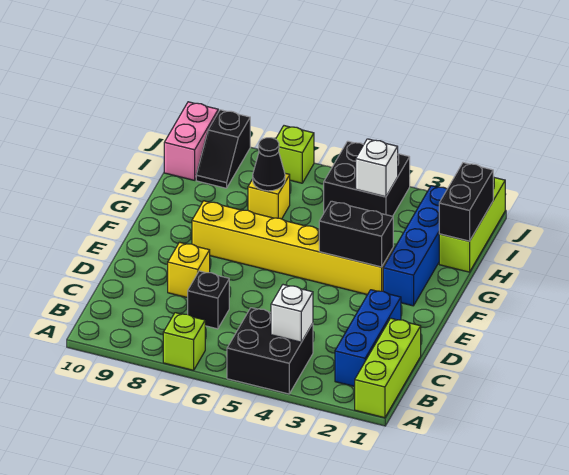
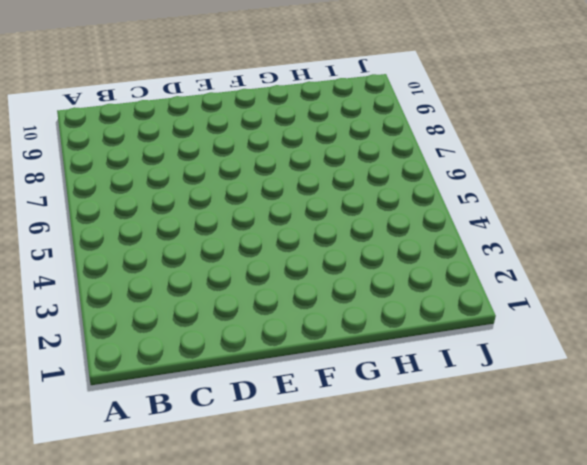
none -> lime brick A1:C1 level 1
none -> black brick A4:B5 level 1
none -> lime brick A7 level 1

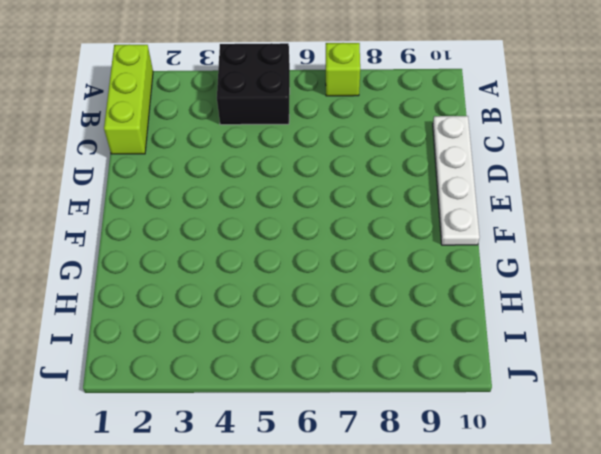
white plate C10:F10 level 1 -> none
none -> blue brick B2:D2 level 1
none -> black brick C7 level 1
none -> yellow brick D8 level 1

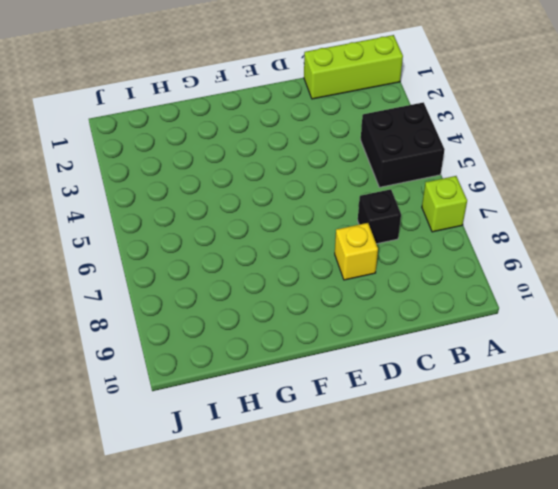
none -> blue brick B2:D2 level 1
none -> blue brick F2:I2 level 1
none -> yellow brick F3:F8 level 1

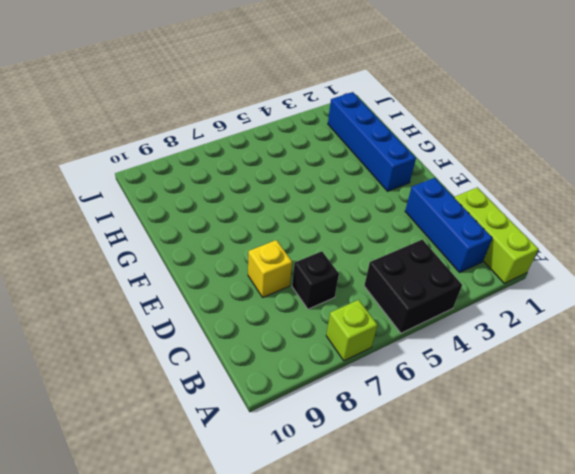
none -> yellow brick F3:F8 level 1
none -> lime brick H1:J1 level 1
none -> yellow brick H7 level 1

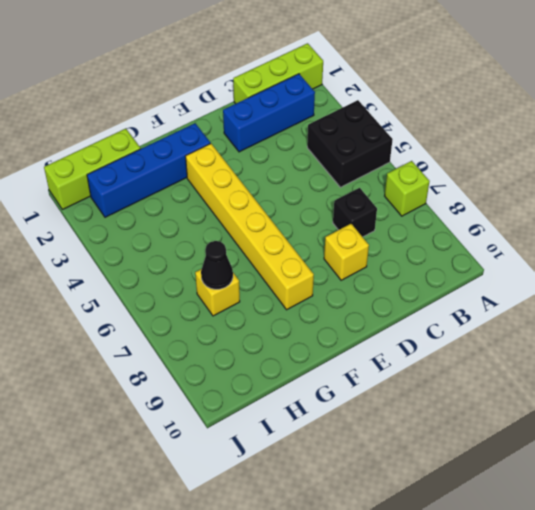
none -> black brick I4:J5 level 1
none -> black slope I9:J9 level 1 top J
none -> pink brick I10:J10 level 1

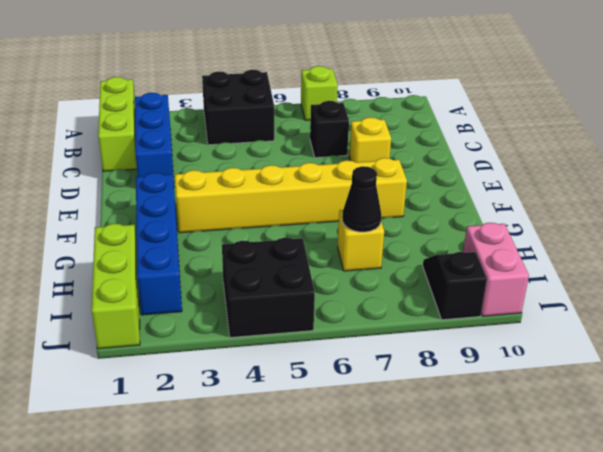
none -> lime brick J7 level 1
none -> white brick B4 level 2
none -> black brick F3:F4 level 2

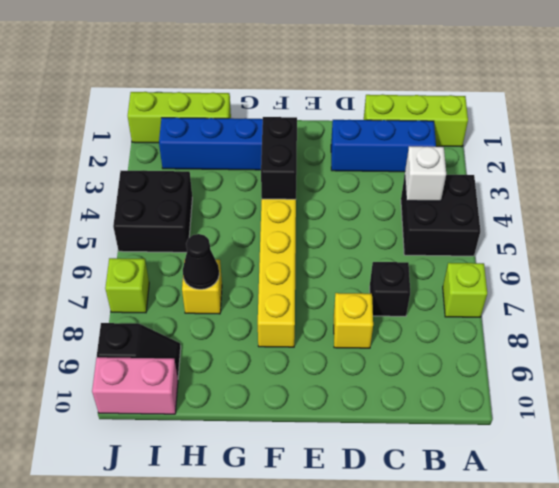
none -> black brick H1:I1 level 2
none -> white brick I4 level 2

